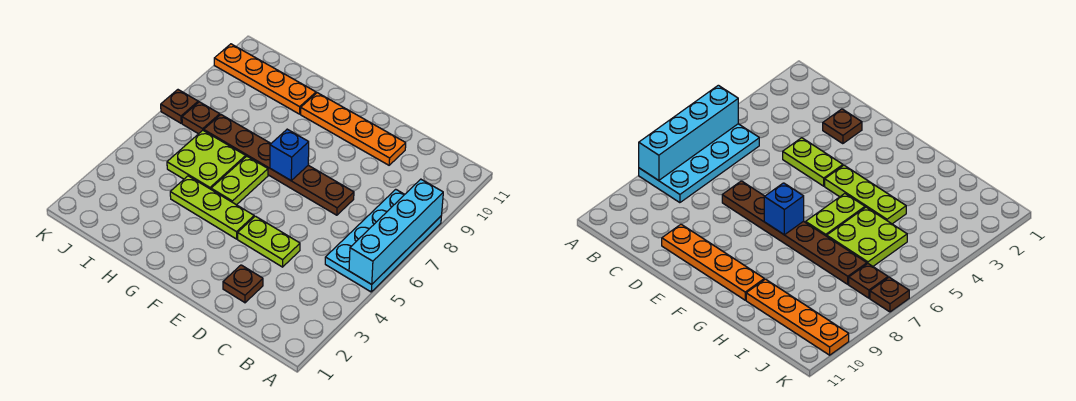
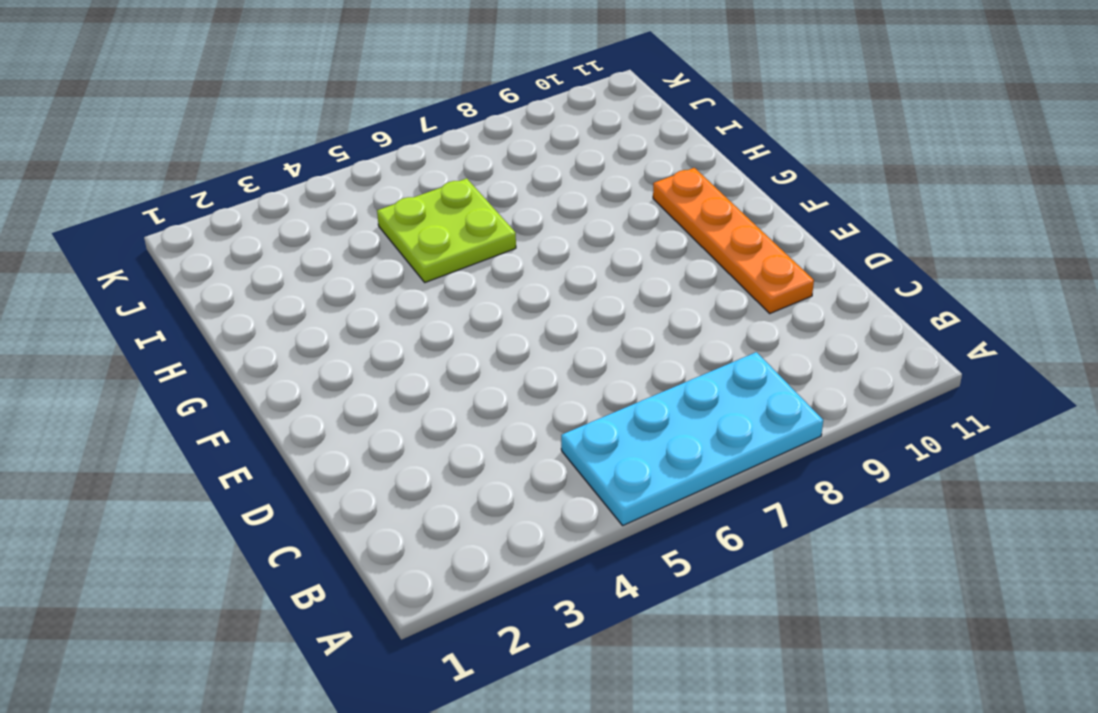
none -> brown plate D2 level 1
none -> lime plate D4:E4 level 1
none -> brown plate D7:I7 level 1

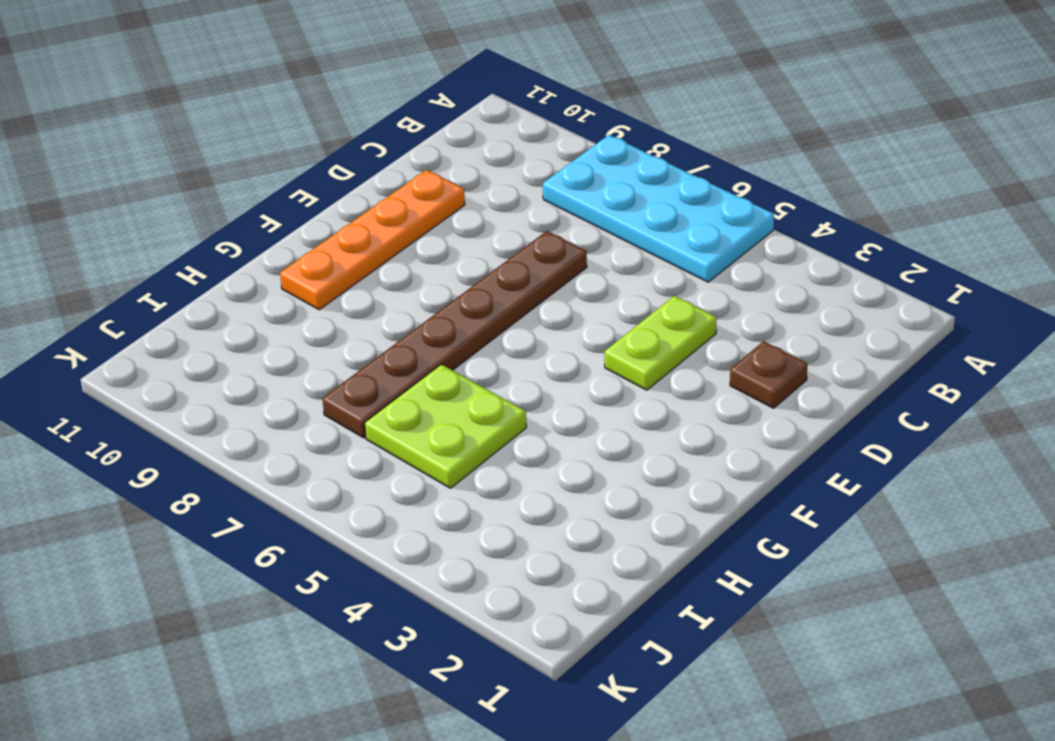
none -> lime plate F4:H4 level 1
none -> lime plate G5:G6 level 1
none -> orange plate H10:K10 level 1

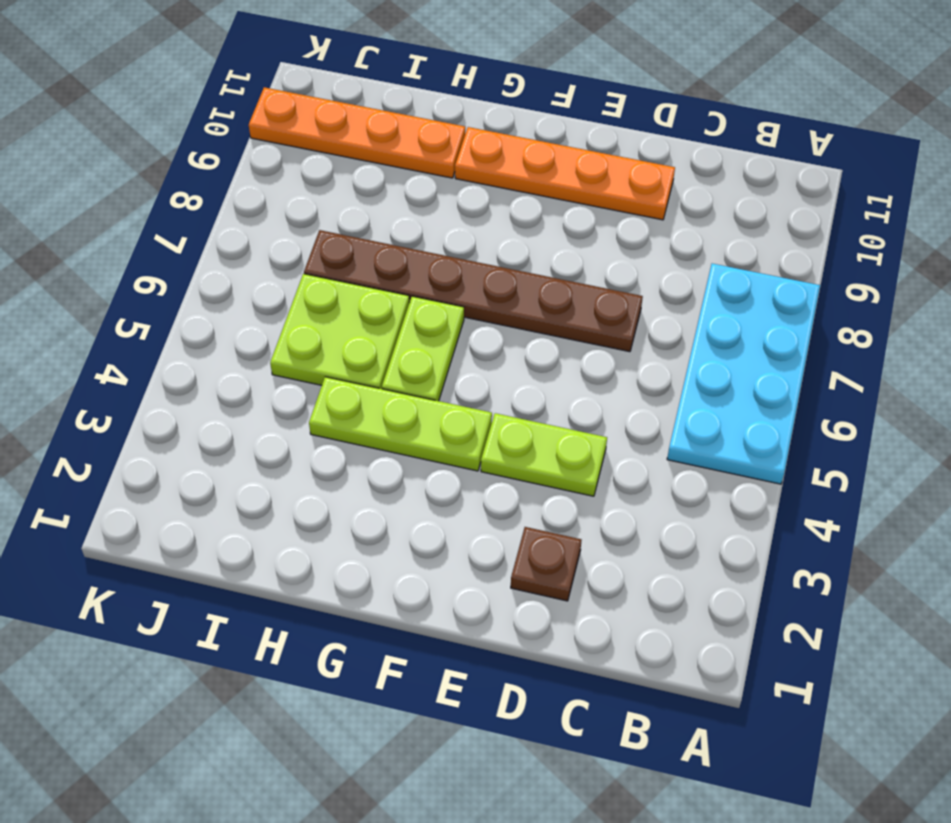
none -> brown plate J7 level 1
none -> brown plate K7 level 1
none -> cyan brick A5:A8 level 2

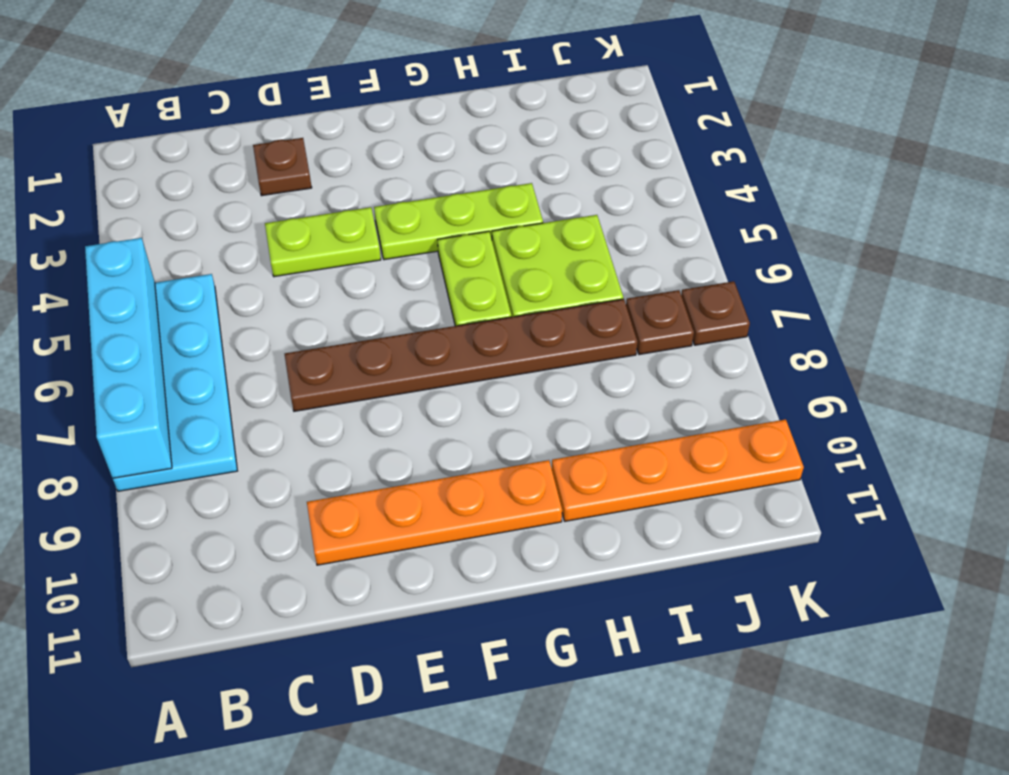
none -> blue brick F7 level 2

